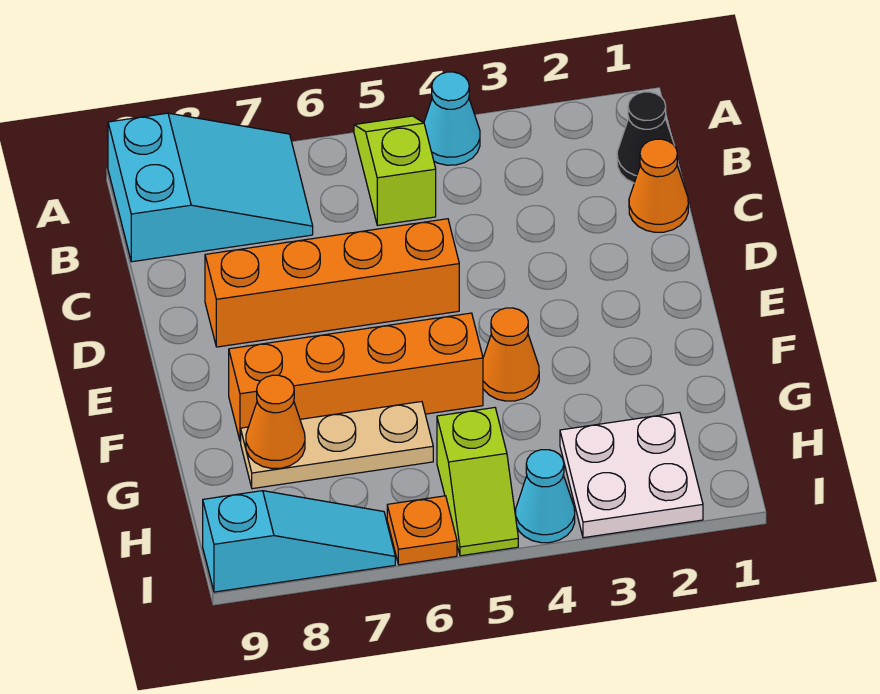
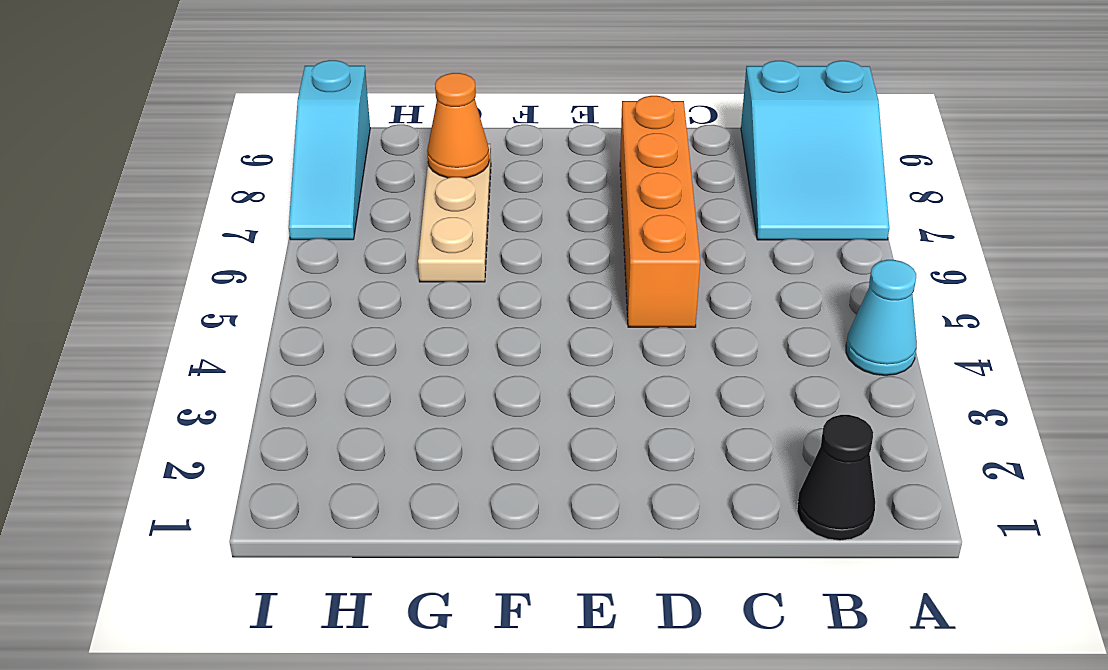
none -> lime slope A5:B5 level 1 top B
none -> orange cone C1 level 1
none -> orange cone F4 level 1

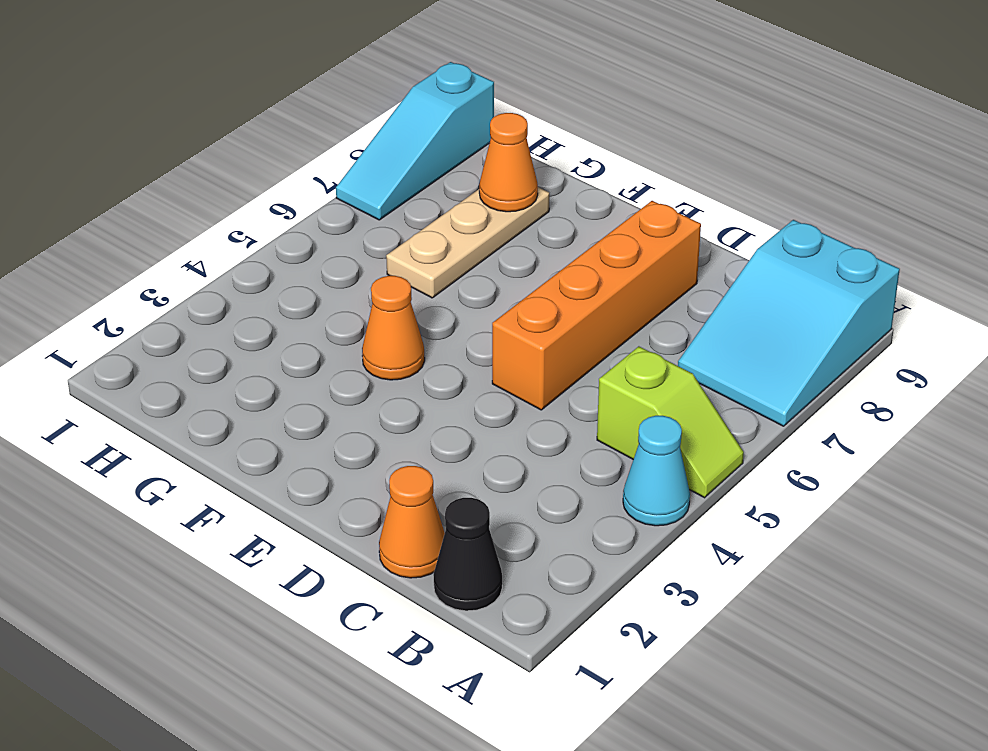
none -> orange brick F5:F8 level 1
none -> white plate H2:I3 level 1
none -> lime slope H5:I5 level 1 top H

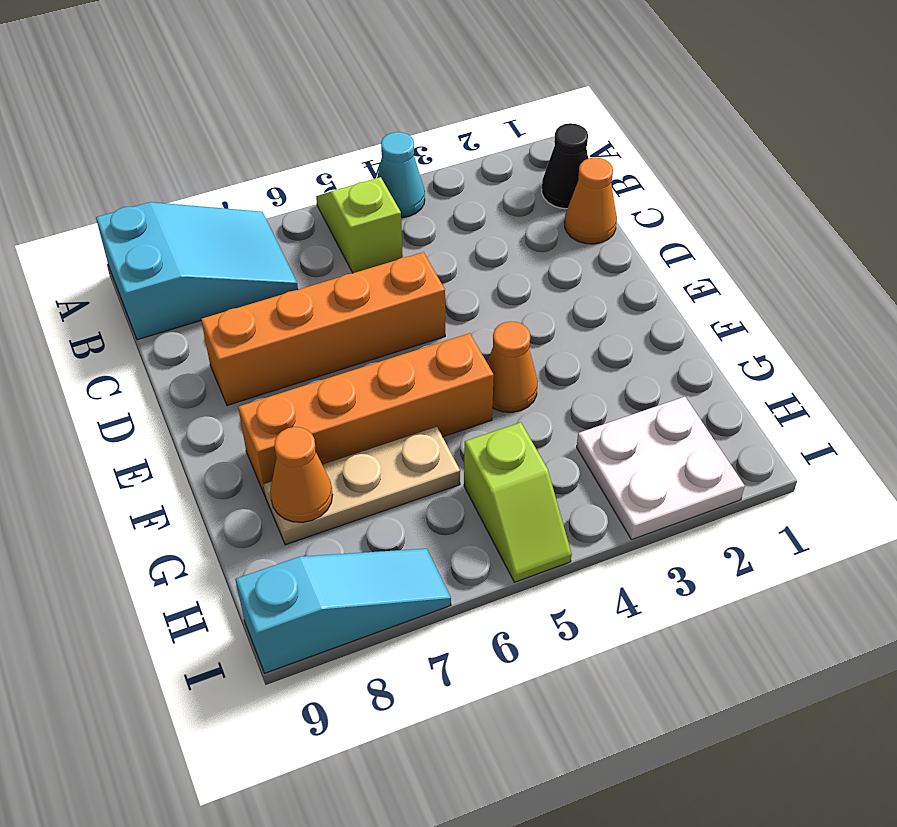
none -> cyan cone I4 level 1
none -> orange plate I6 level 1

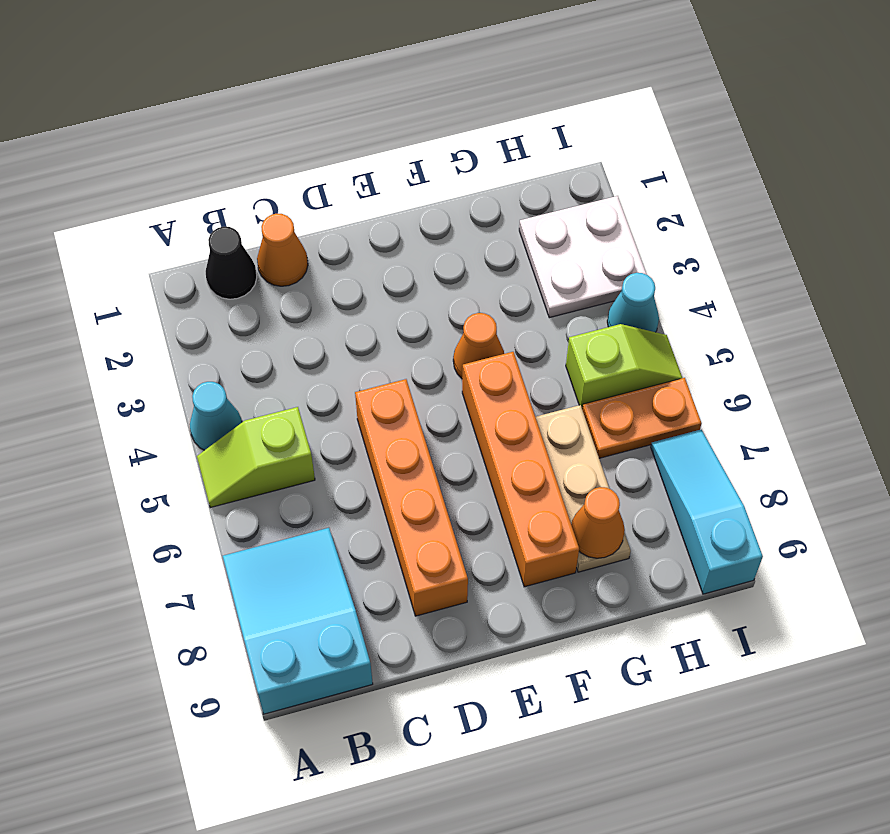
orange plate H6:I6 level 1 -> orange plate I6 level 1

